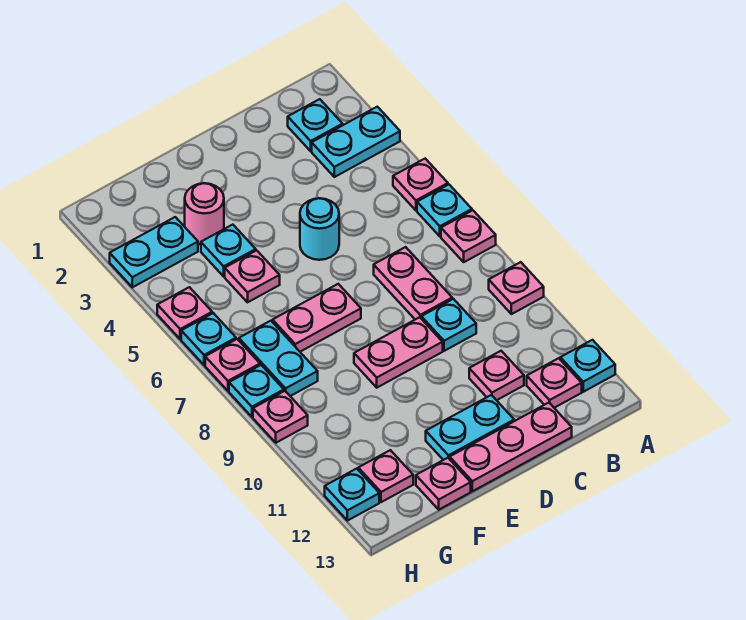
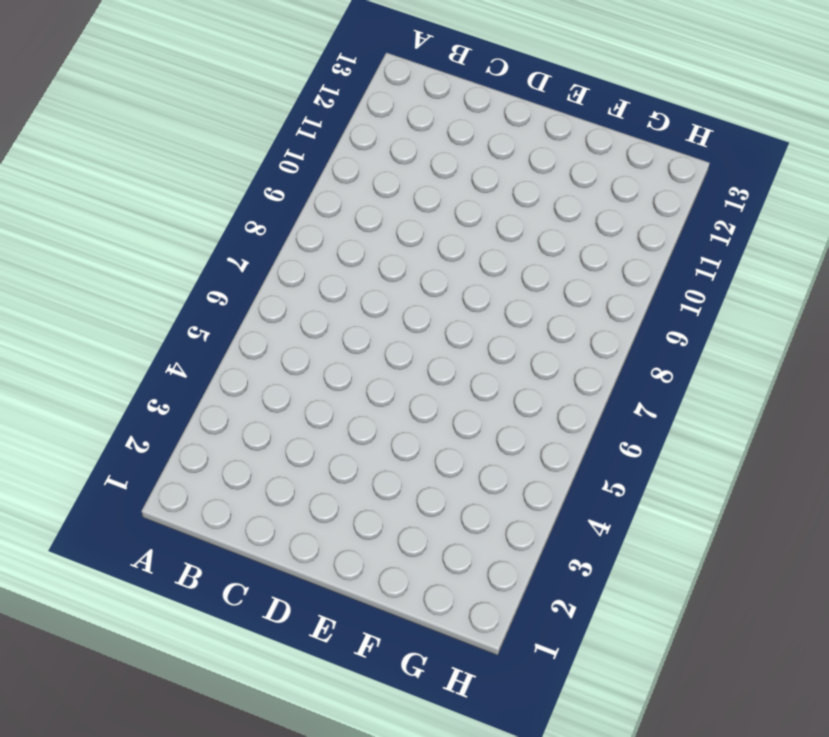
none -> cyan plate A3:B3 level 1
none -> pink plate A5 level 1
none -> cyan plate A6 level 1

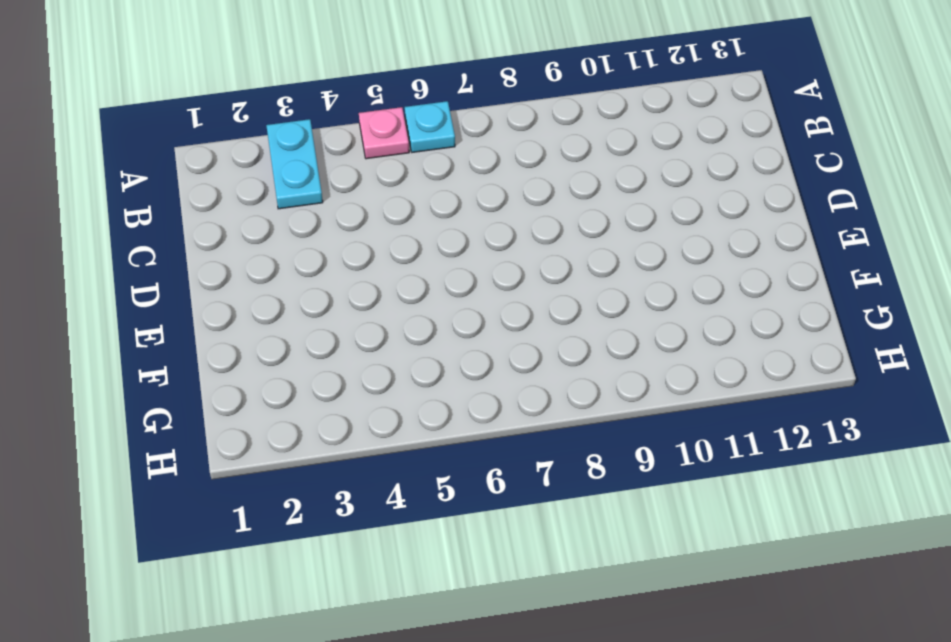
none -> pink plate A7 level 1
none -> pink plate A9 level 1
none -> cyan plate A12 level 1

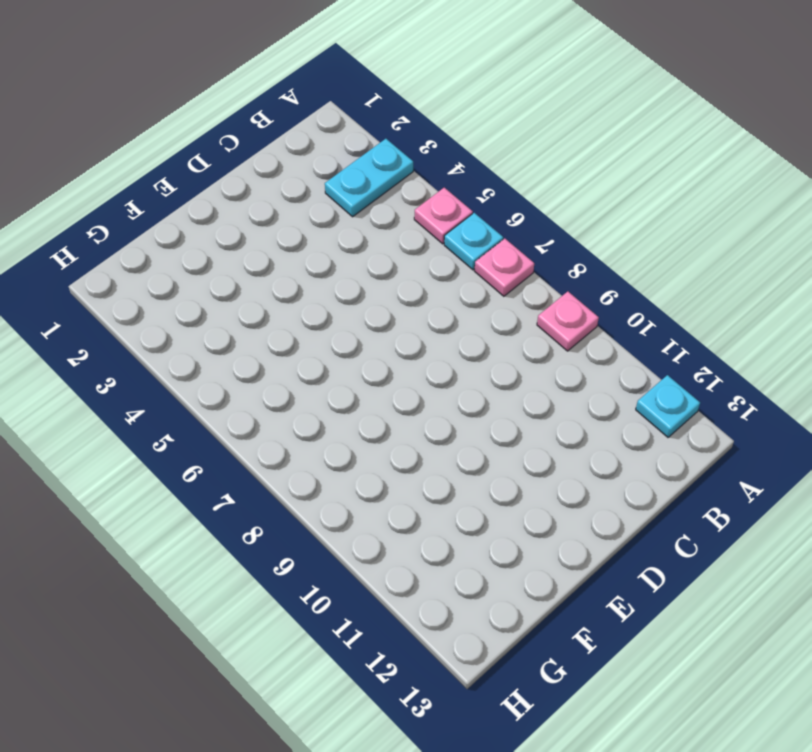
none -> cyan plate B2 level 1
none -> pink plate B12 level 1
none -> pink plate C7:C8 level 1

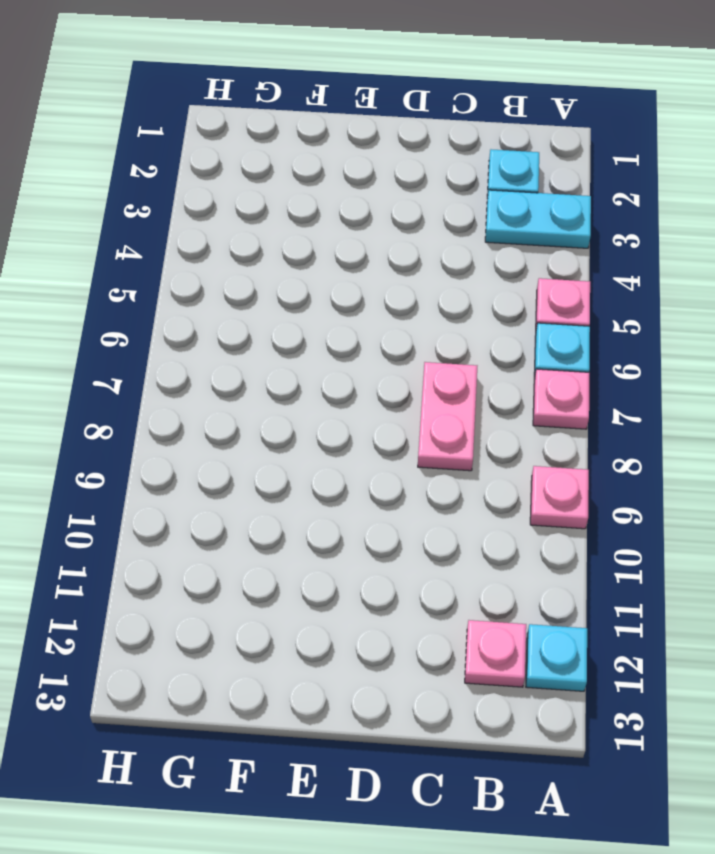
none -> cyan plate C9 level 1
none -> pink plate C11 level 1
none -> pink plate C13:E13 level 1

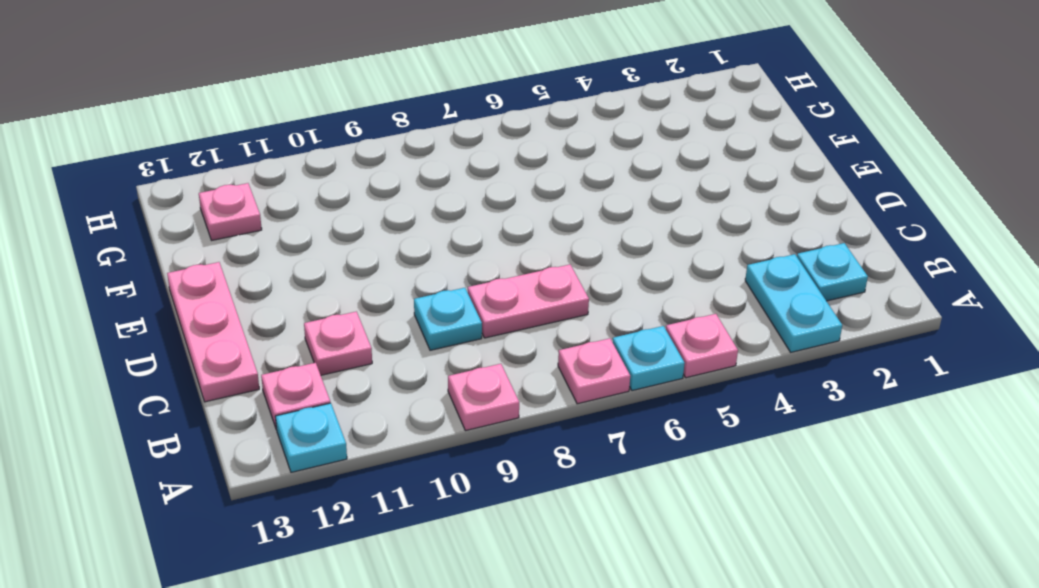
none -> cyan round brick D5 level 1
none -> pink plate D9:E9 level 1
none -> cyan plate D12:E12 level 1

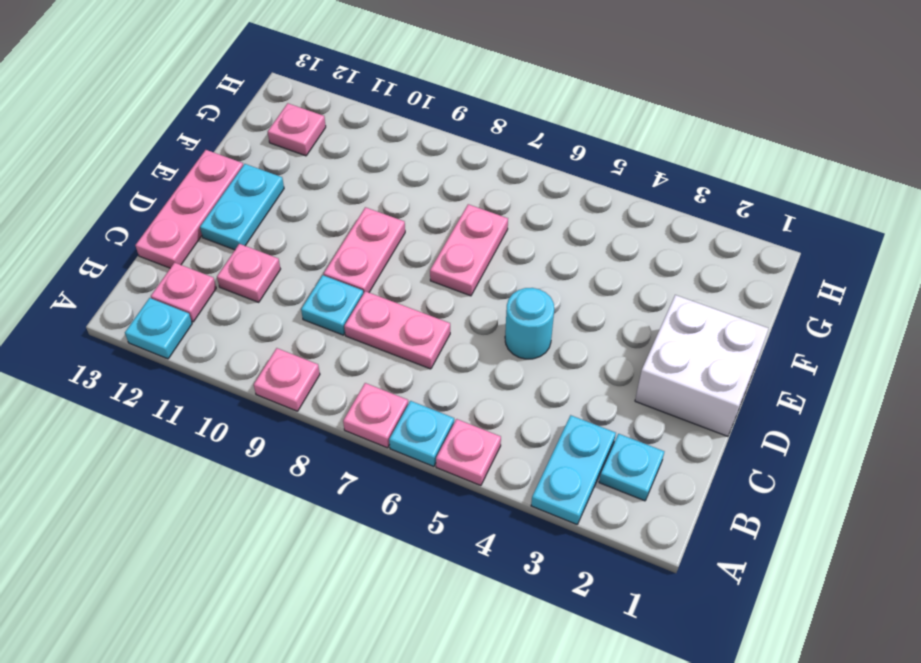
white brick D1:E2 level 1 -> none
none -> pink round brick F3 level 1
none -> cyan plate F4 level 1
none -> pink plate F5 level 1

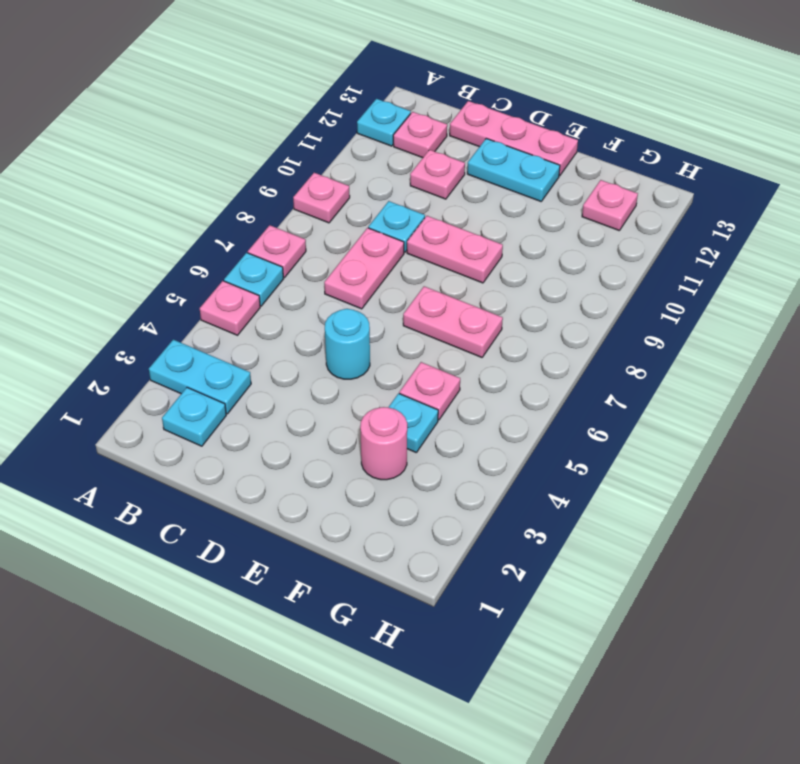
none -> pink plate F13 level 1
none -> cyan plate G3:H3 level 1
none -> cyan plate G7:G8 level 1

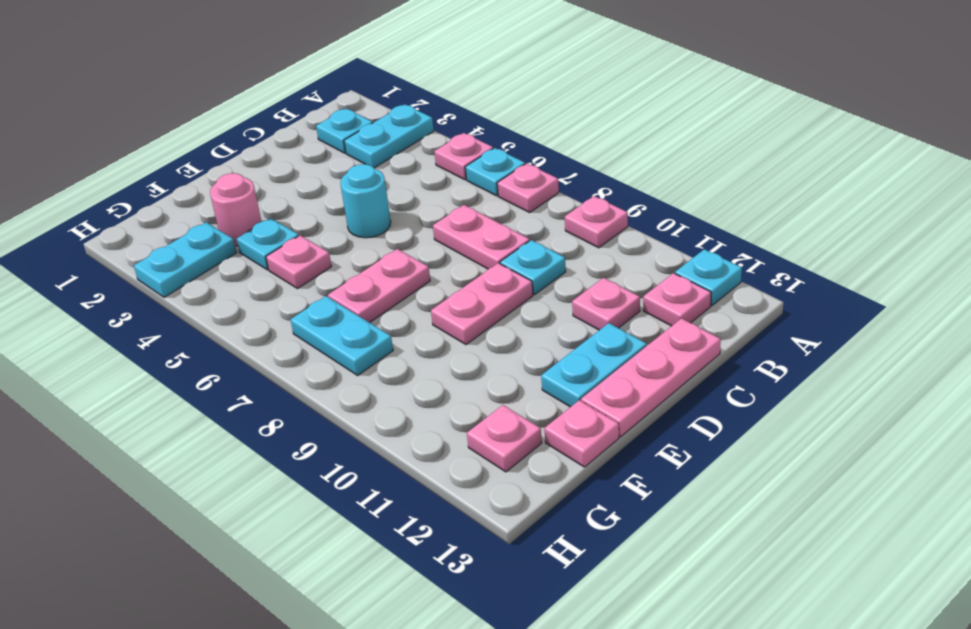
none -> pink plate H5 level 1
none -> cyan plate H6 level 1
none -> pink plate H7 level 1

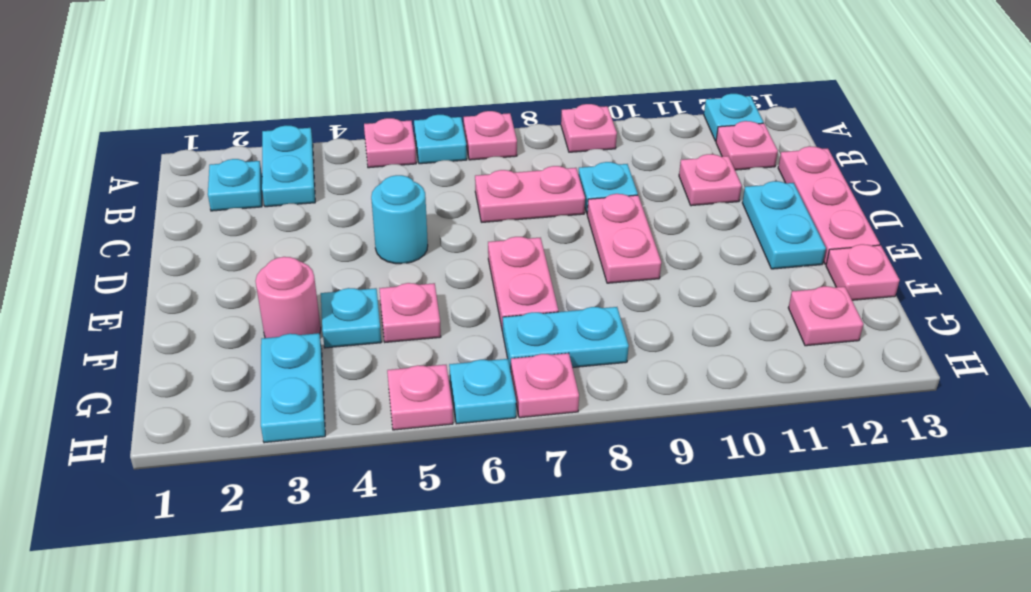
none -> cyan plate H8 level 1
none -> pink plate H9 level 1
none -> cyan plate H12 level 1

